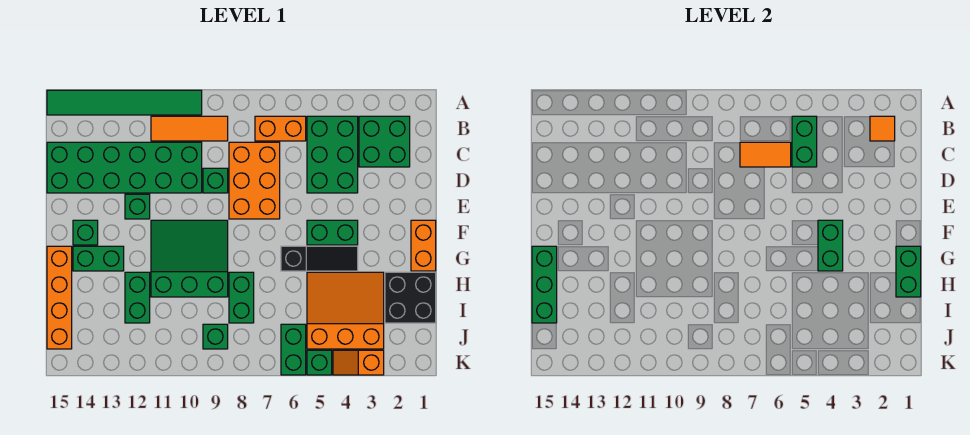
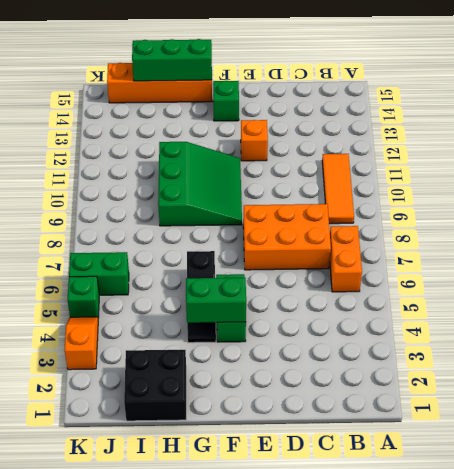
orange brick E12 level 1 -> green brick E12 level 1
none -> green tile A10:A15 level 1
none -> green brick B2:C3 level 1
none -> green brick B4:D5 level 1
none -> green brick C10:D15 level 1

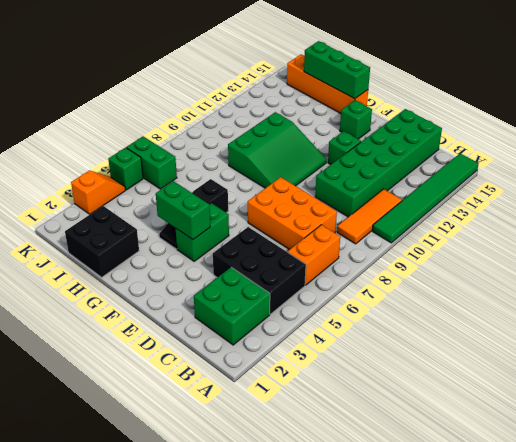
black brick B4:D5 level 1 -> green brick B4:D5 level 1
none -> green brick D9 level 1
none -> orange brick F1:G1 level 1
none -> green brick G13:G14 level 1
none -> orange slope H3:J5 level 1 top J

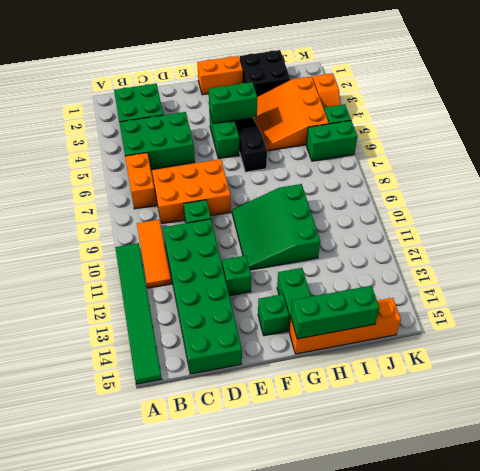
none -> green brick H8:I8 level 1
none -> green brick H12:I12 level 1
none -> green brick J9 level 1
none -> orange tile B2 level 2

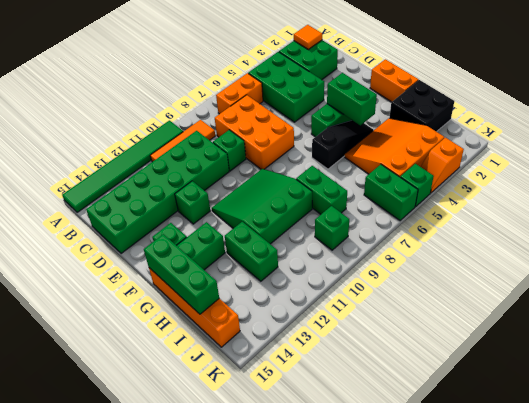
none -> green brick B5:C5 level 2
none -> orange tile C6:C7 level 2
none -> green brick G1:H1 level 2

